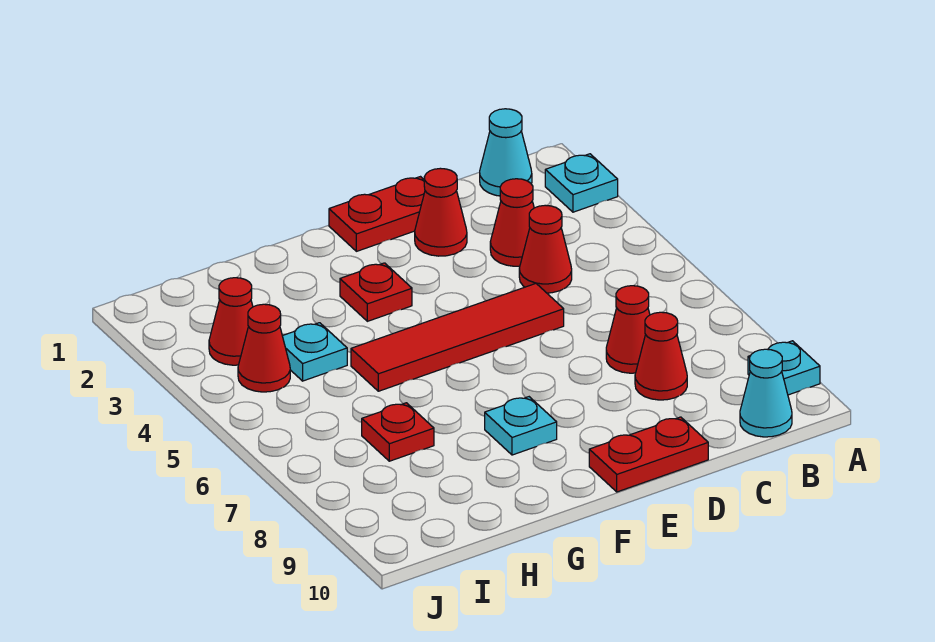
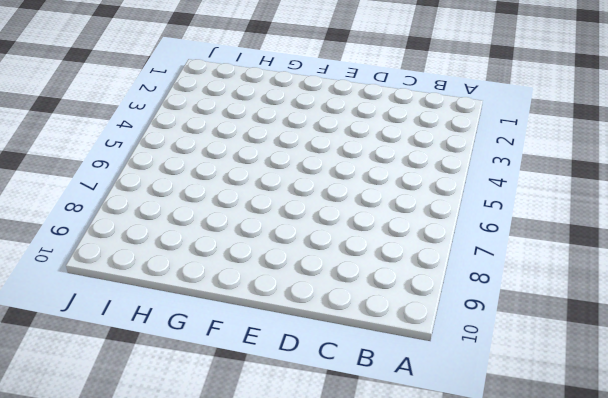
none -> cyan plate A2 level 1
none -> cyan plate A9 level 1
none -> cyan cone B1 level 1

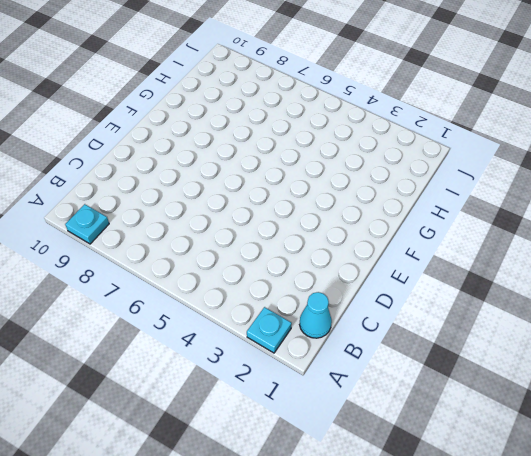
none -> cyan cone B10 level 1
none -> red cone C3 level 1
none -> red cone C4 level 1

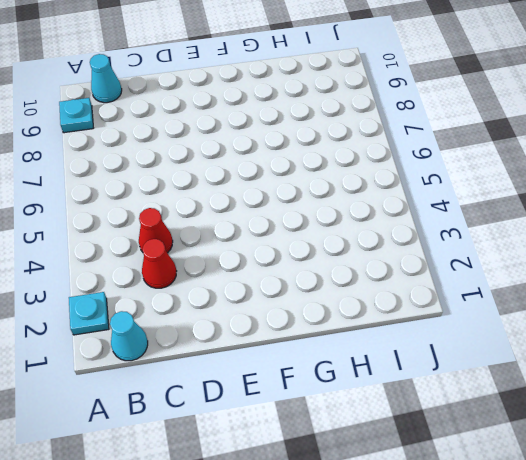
none -> red cone C7 level 1
none -> red cone C8 level 1
none -> red plate D1:E1 level 1

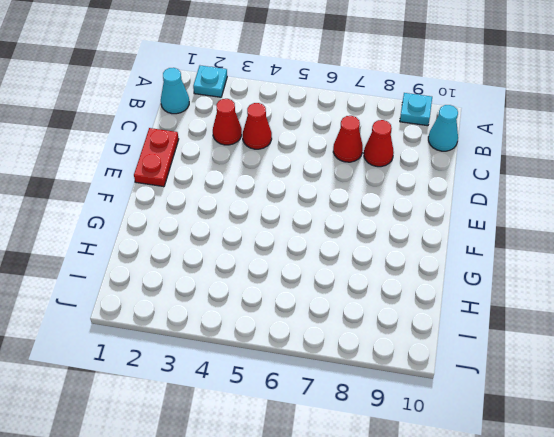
none -> red cone D2 level 1
none -> red tile D5:G5 level 1
none -> red plate D10:E10 level 1

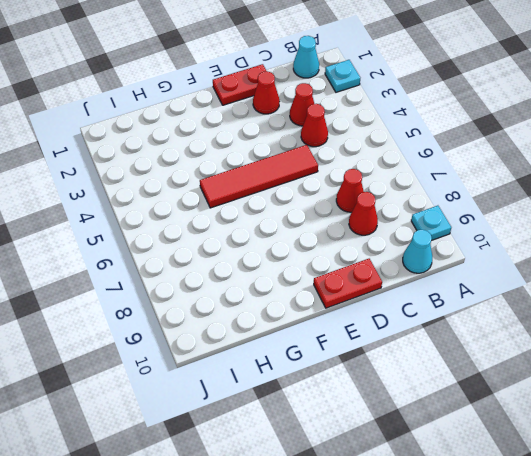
none -> red plate F3 level 1
none -> cyan plate F8 level 1
none -> cyan plate H4 level 1

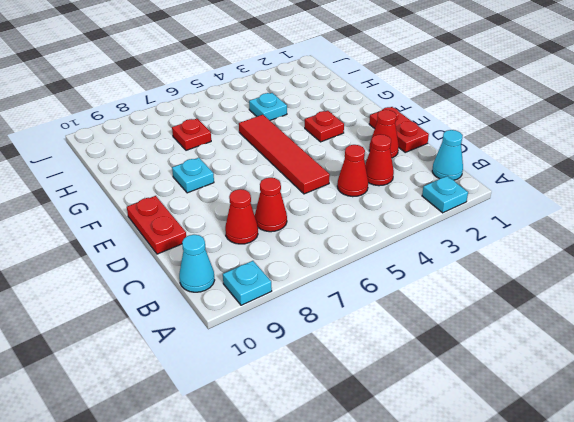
none -> red cone I3 level 1
none -> red cone I4 level 1

